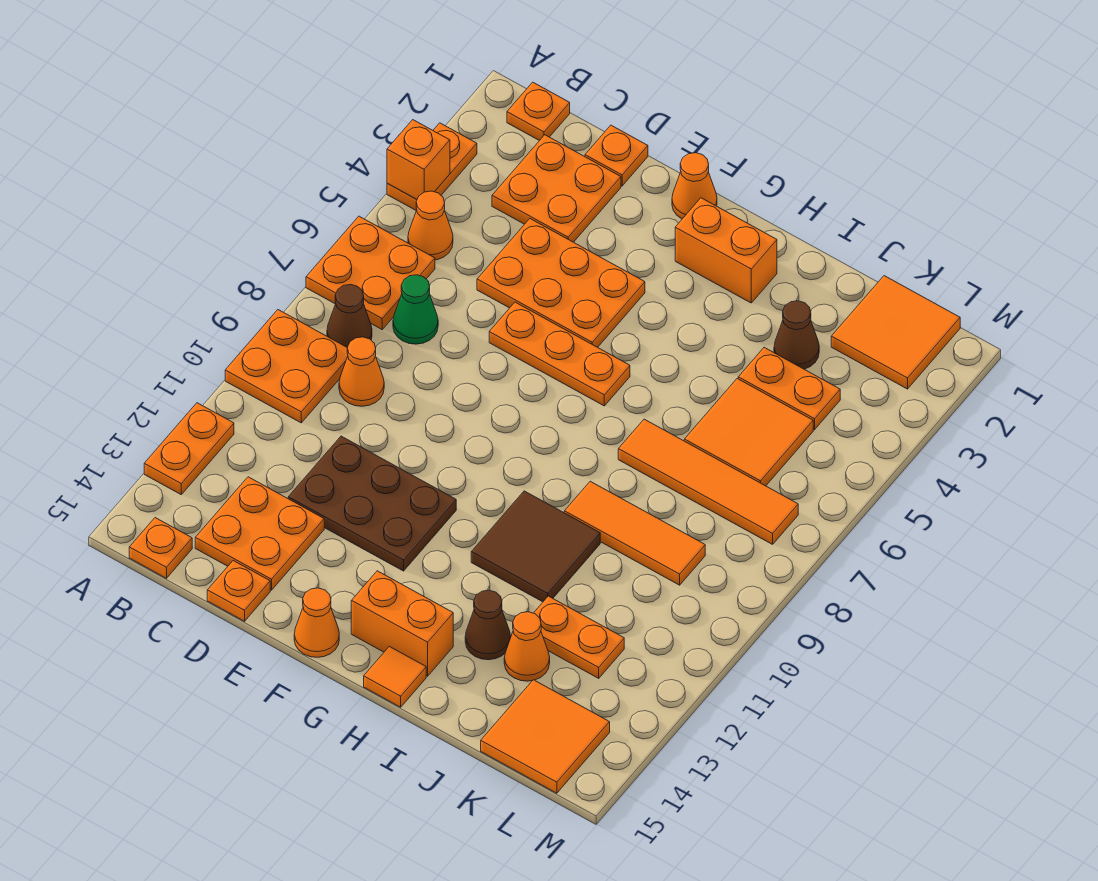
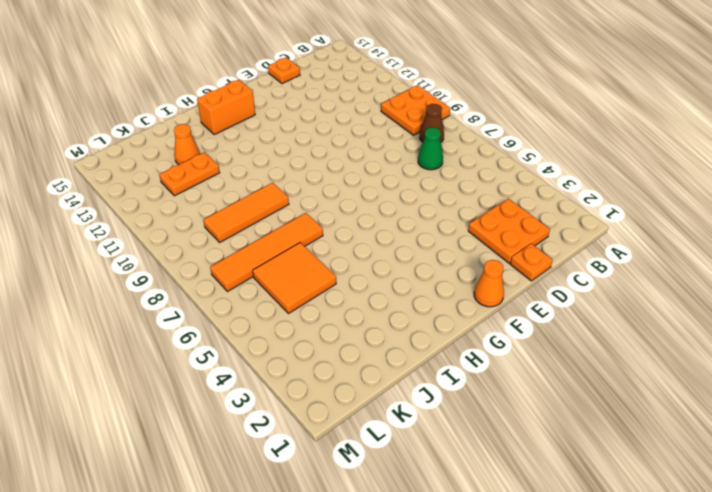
none -> orange plate A3:A4 level 1
none -> orange plate A6:B7 level 1
none -> orange plate A12:A13 level 1
none -> orange plate B1 level 1

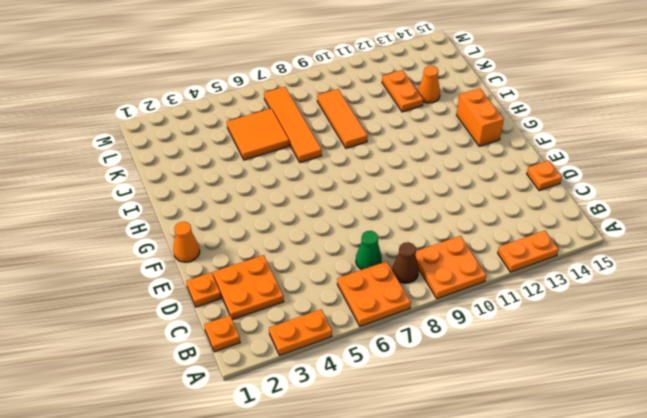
none -> orange cone B5 level 1
none -> orange plate B15 level 1
none -> orange cone C9 level 1
none -> orange plate C13:D14 level 1

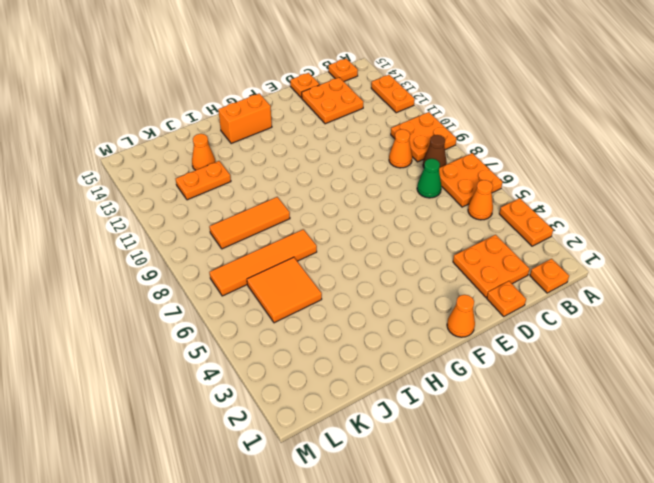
none -> orange plate D4:F5 level 1
none -> brown plate D11:F12 level 1
none -> orange plate E6:G6 level 1
none -> orange cone F15 level 1

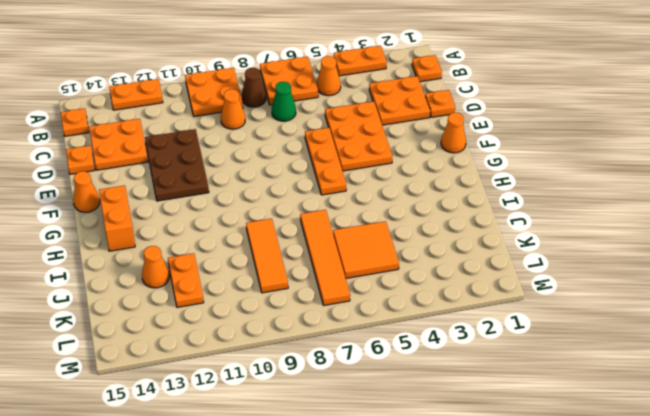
none -> orange brick G2:H2 level 1
none -> brown tile H10:I11 level 1
none -> orange tile H15 level 1
none -> brown cone I13 level 1

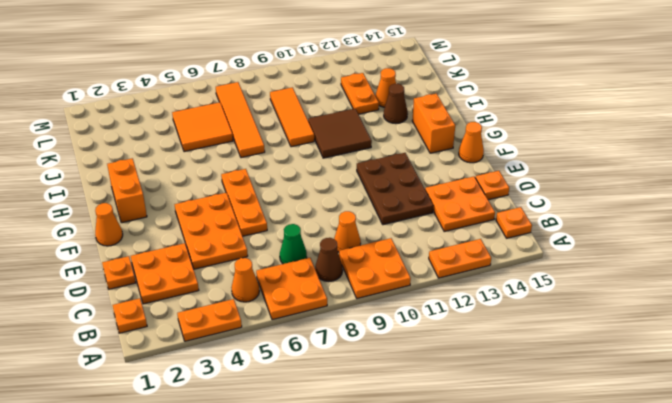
none -> orange tile H15 level 1
none -> brown cone J3 level 1
none -> orange plate J4:K4 level 1
none -> orange tile K1:L2 level 1

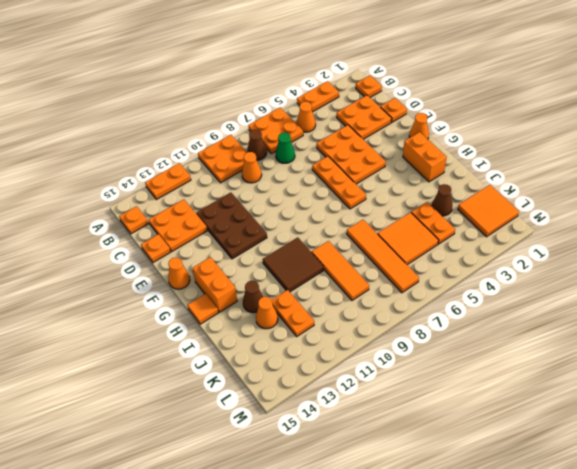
none -> orange tile K14:L15 level 1
none -> orange brick A4 level 2

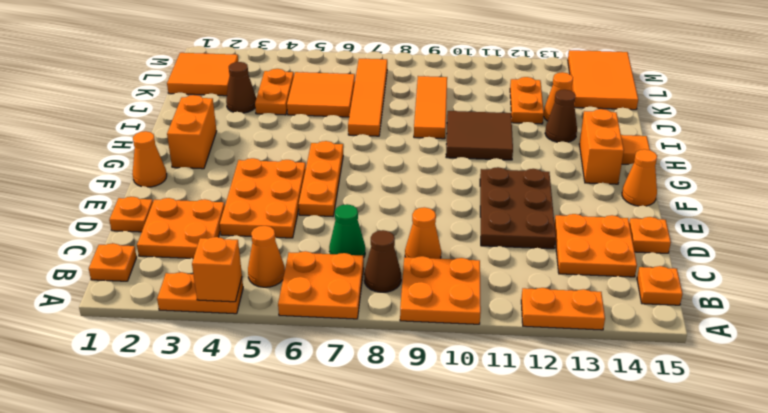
orange tile K14:M15 level 1 -> orange tile K14:L15 level 1

